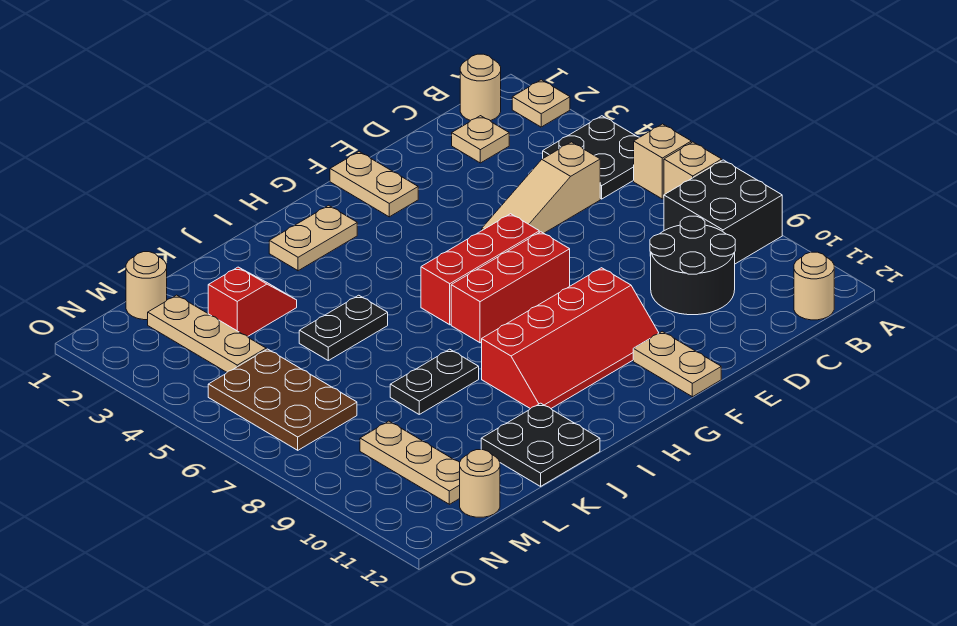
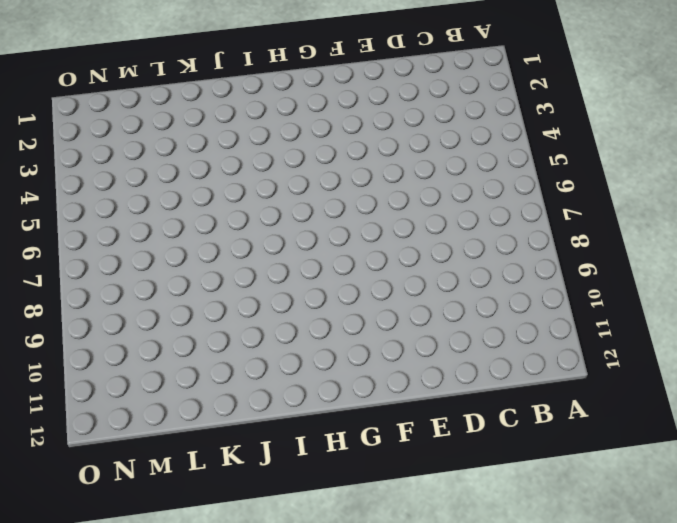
none -> tan plate A2 level 1
none -> black plate A4:B5 level 1
none -> tan brick A6 level 1

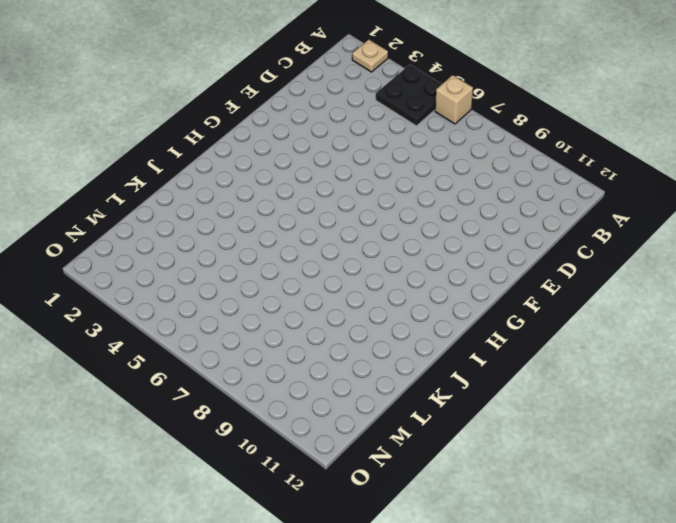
none -> tan brick A7 level 1
none -> black brick A8:B9 level 1
none -> tan round brick B1 level 1

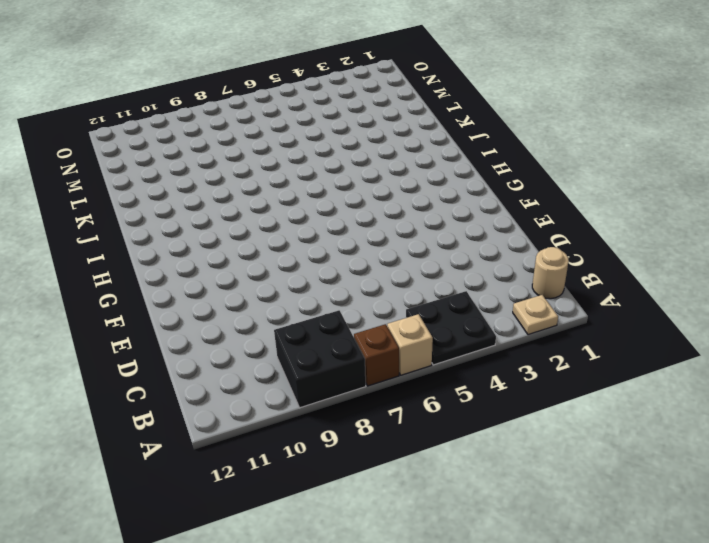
brown brick A7 level 1 -> tan brick A7 level 1
none -> tan round brick B12 level 1
none -> tan plate C2 level 1
none -> tan slope C5:E5 level 1 top C

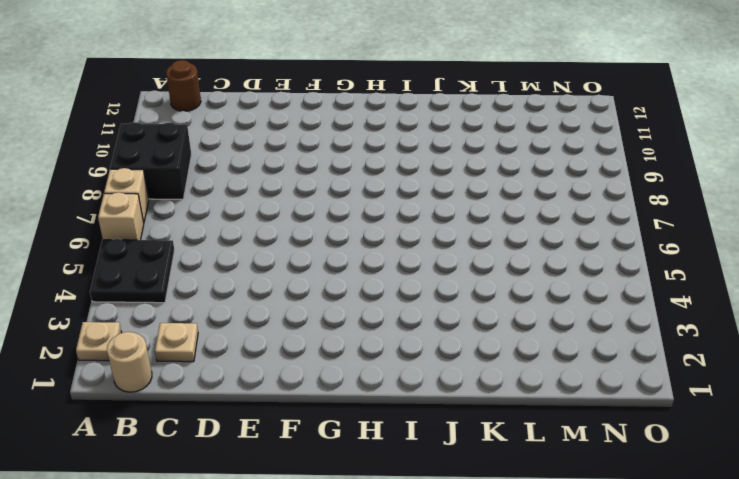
brown round brick B12 level 1 -> tan round brick B12 level 1
none -> tan slope C5:E5 level 1 top C
none -> black round brick C9:D10 level 1
none -> tan plate F1:F2 level 1

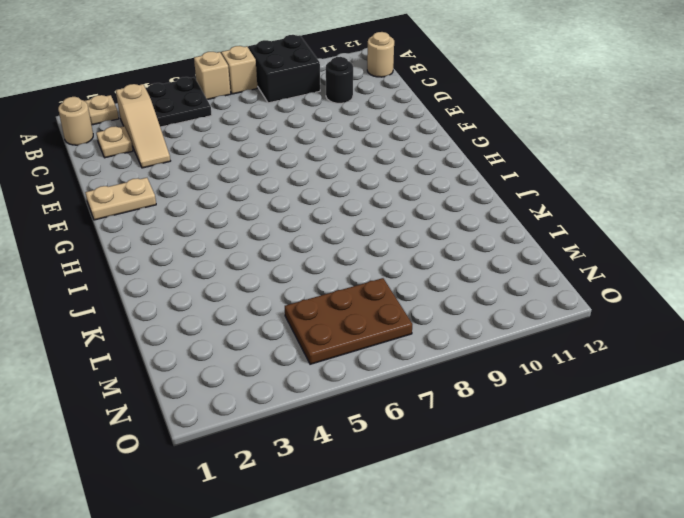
tan slope B3:D3 level 1 top B -> tan slope C5:E5 level 1 top C
black round brick C10 level 1 -> black round brick C9:D10 level 1
none -> red brick F6:H6 level 1
none -> red brick F7:H7 level 1
none -> red slope F9:I10 level 1 top 9

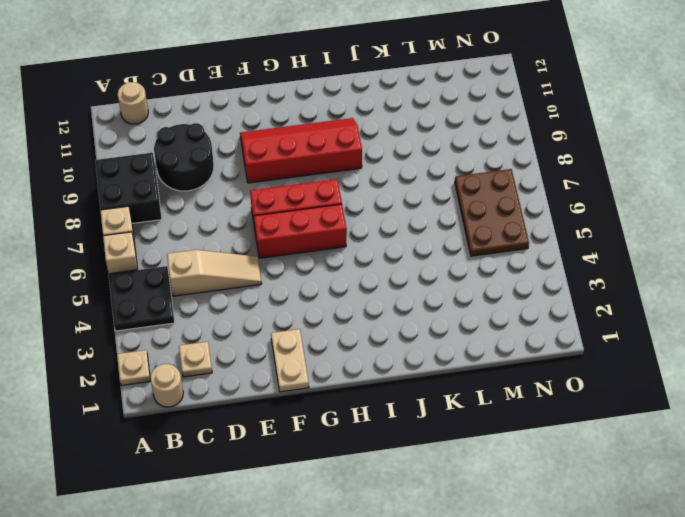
none -> tan plate F11:F12 level 1
none -> tan plate H2:I2 level 1
none -> black plate J5:K5 level 1

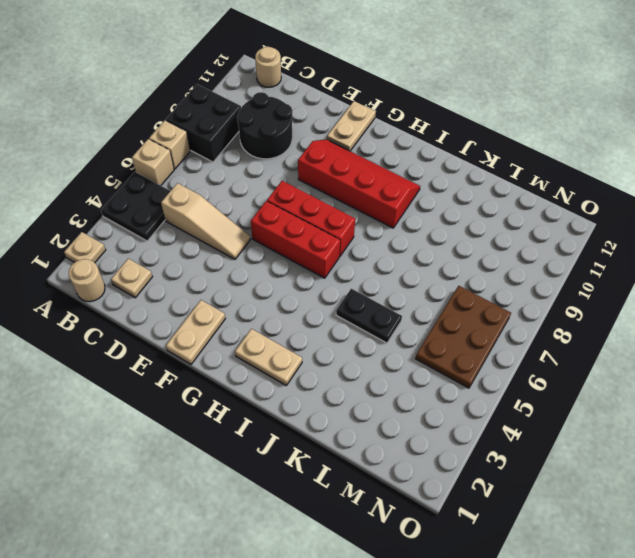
none -> black plate J8:K8 level 1
none -> black plate J11:K12 level 1
none -> red slope K3:L3 level 1 top L

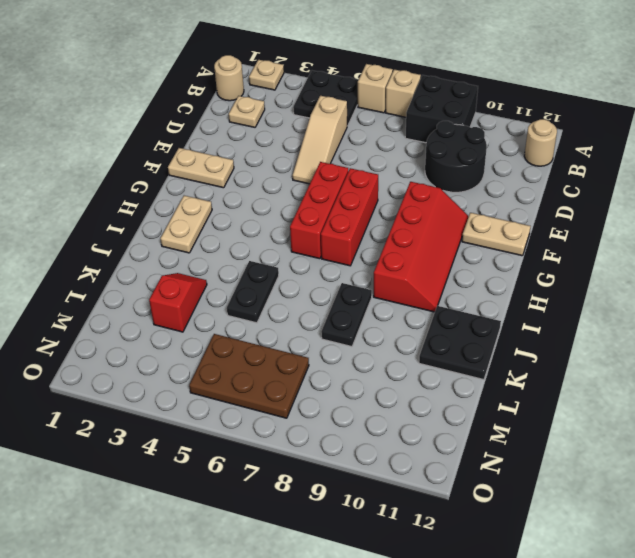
none -> tan round brick M1 level 1
none -> tan plate M2:M4 level 1
none -> tan plate M9:M11 level 1

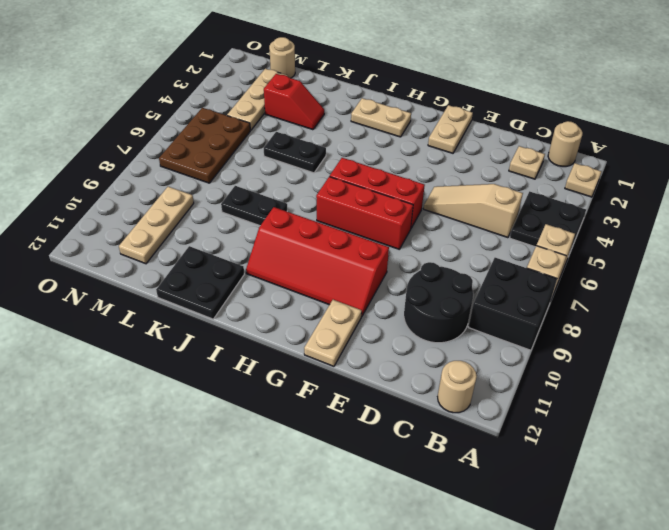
none -> tan round brick M12 level 1

